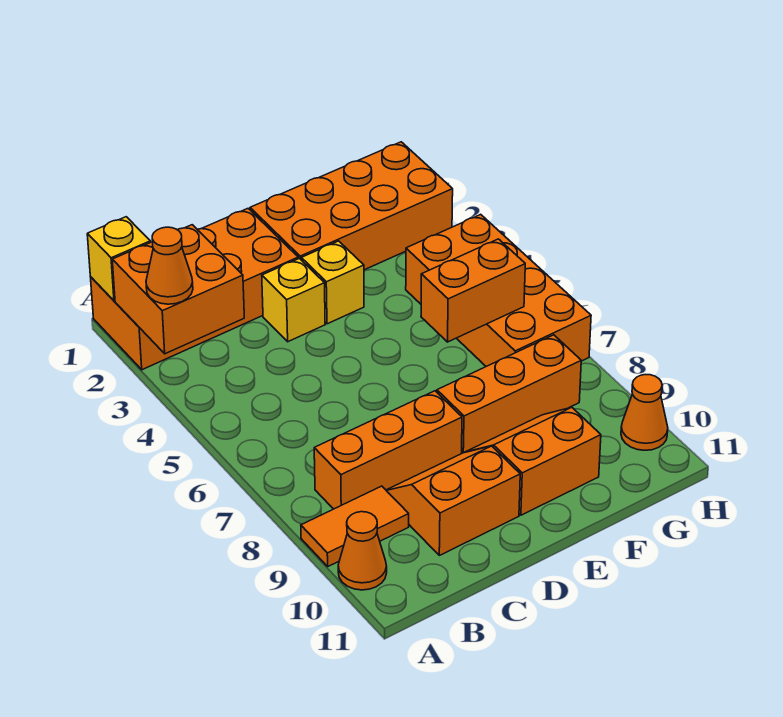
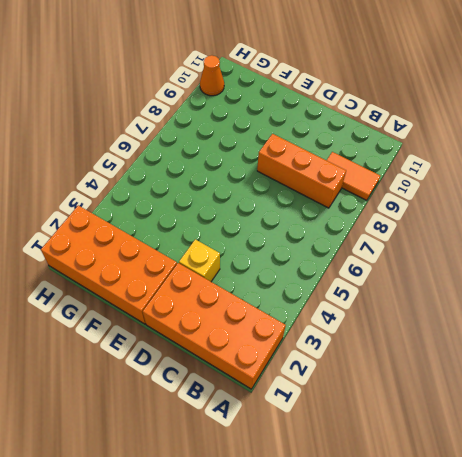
none -> orange cone A10 level 1
none -> orange slope C9:D10 level 1 top 10
none -> yellow brick E3 level 1

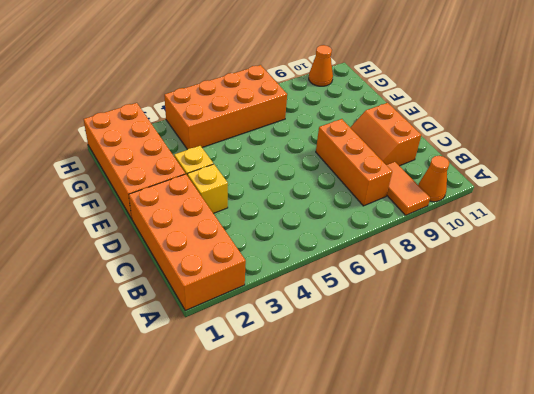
none -> orange brick E8:G8 level 1
none -> orange slope E9:F10 level 1 top 10
none -> yellow brick A1 level 2

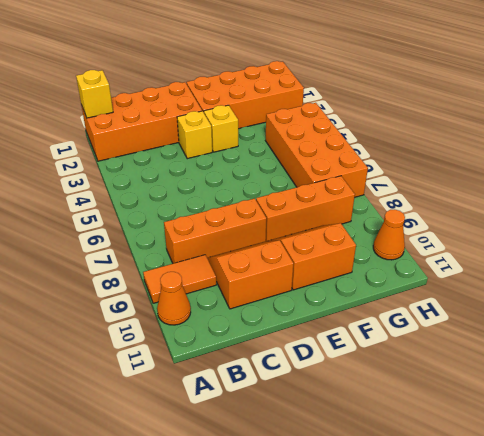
none -> orange brick A2:B3 level 2
none -> orange brick F6:G6 level 2
none -> orange cone A3 level 3

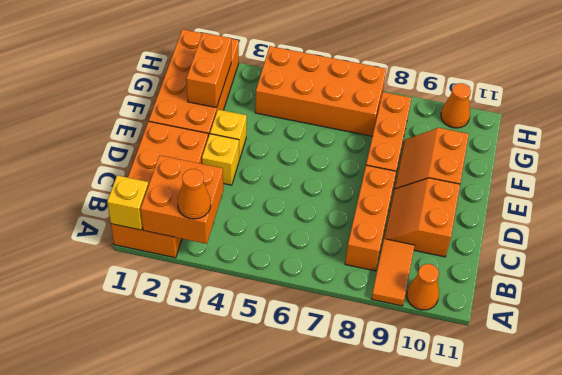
orange brick F2:G2 level 2 -> orange brick F6:G6 level 2

